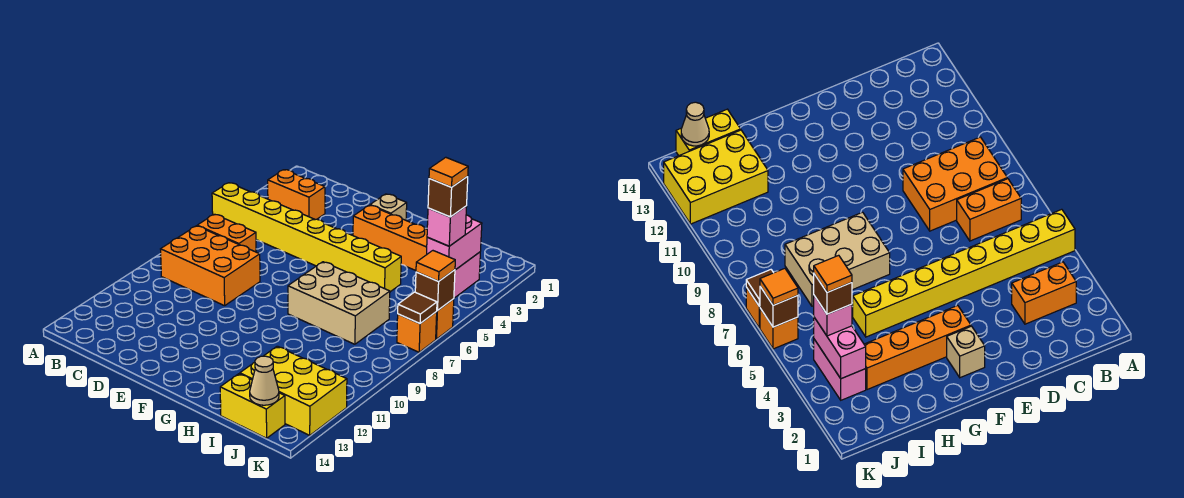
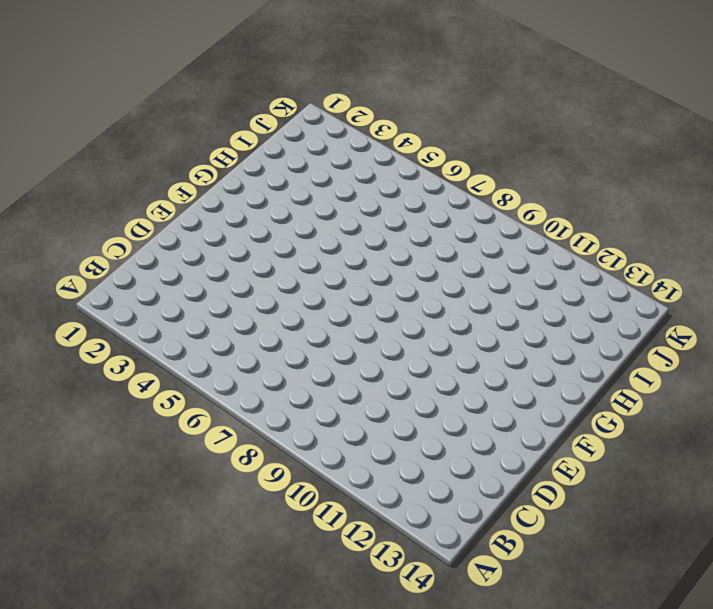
none -> yellow brick A5:H5 level 1
none -> orange brick B3:C3 level 1
none -> orange brick B7:C7 level 1

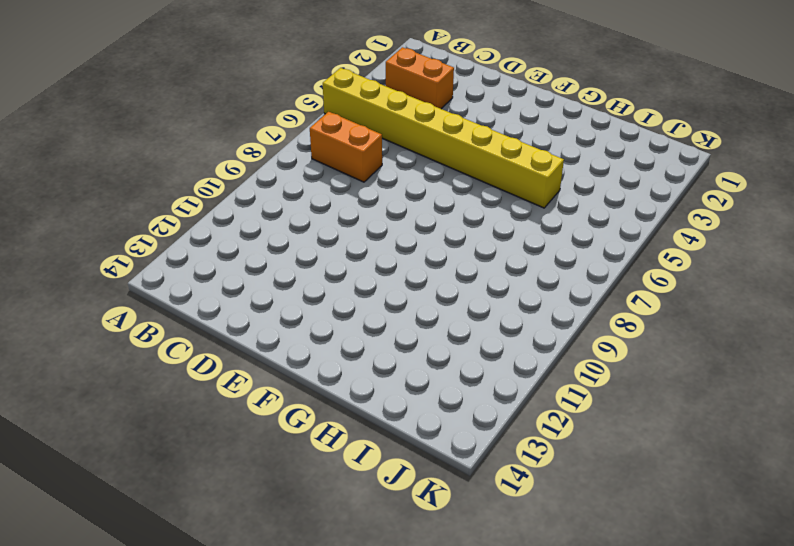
none -> orange brick B8:D9 level 1
none -> tan brick F2 level 1
none -> orange brick F3:I3 level 1

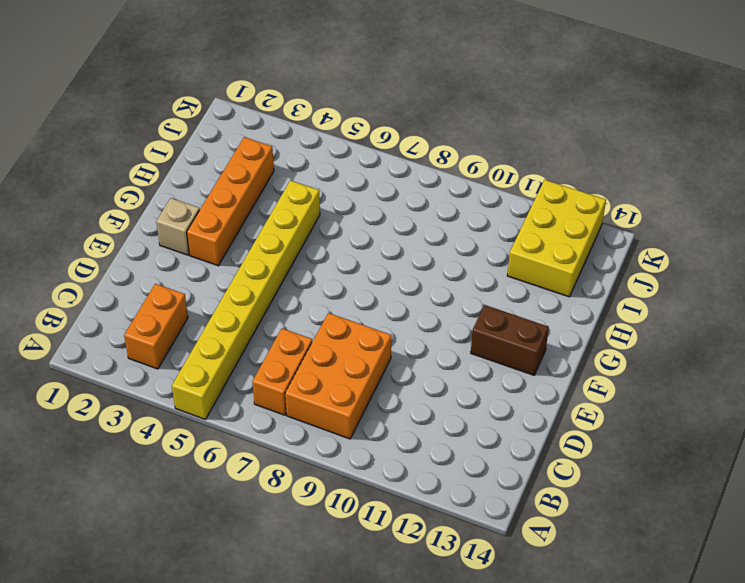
brown brick F12:F13 level 1 -> none
none -> tan brick G7:I8 level 1
none -> yellow brick I14:J14 level 1
none -> pink brick J3:J4 level 1

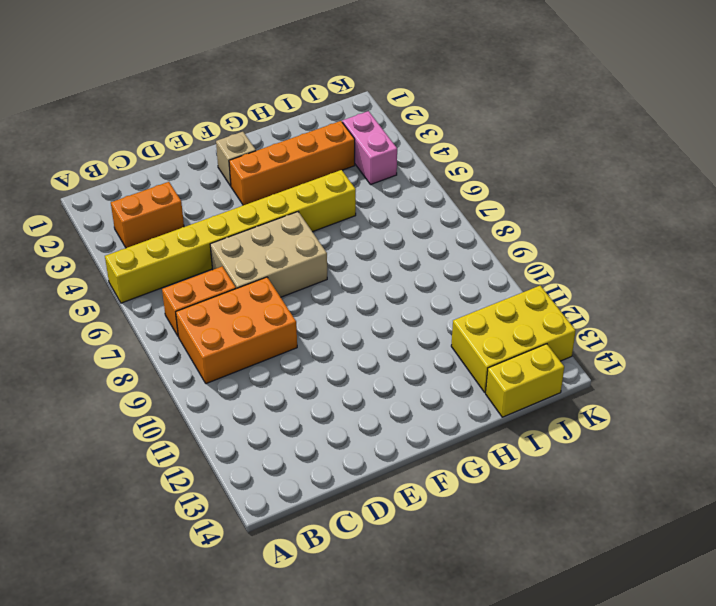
tan brick D6:F7 level 1 -> tan brick G7:I8 level 1
none -> orange brick K6 level 1
none -> orange brick K7 level 1
none -> pink brick J3:J4 level 2

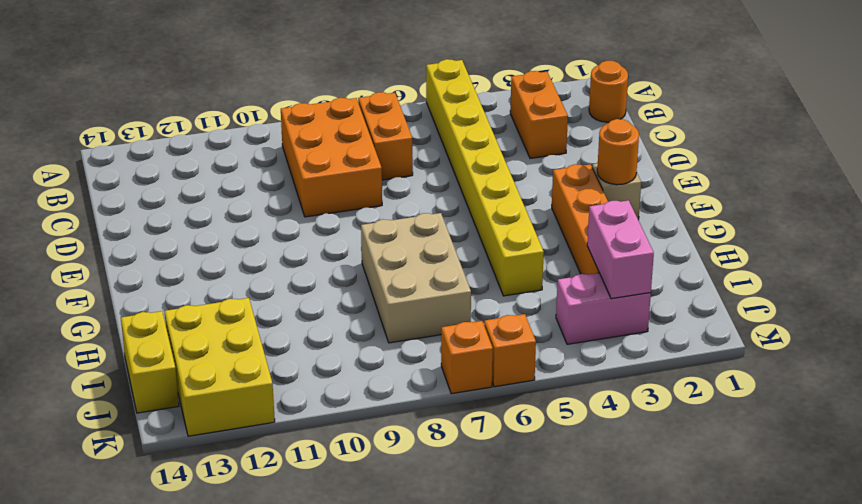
orange round brick B1 level 1 -> none
orange round brick F2 level 2 -> none
pink brick I3:J3 level 2 -> pink brick J3:J4 level 2
none -> tan cone J14 level 2
none -> brown brick K6 level 2
none -> brown tile K7 level 2

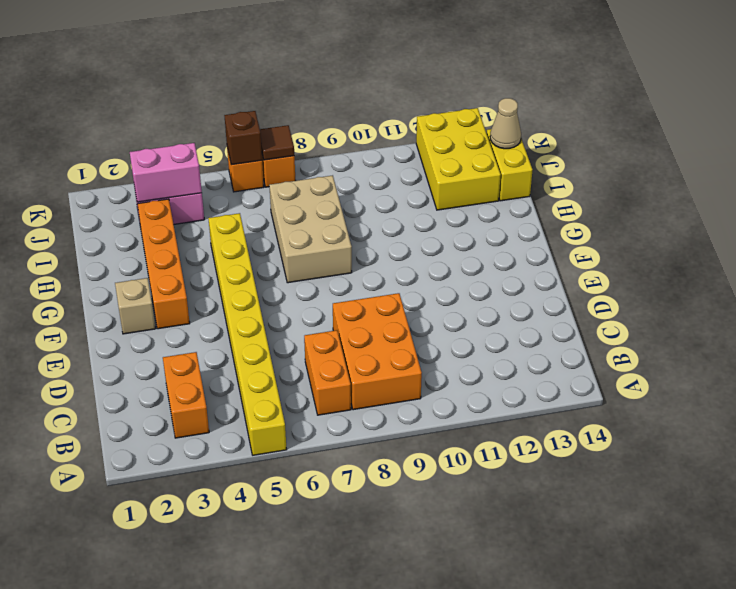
none -> pink brick J4 level 3
none -> orange tile K6 level 3
none -> brown brick J4 level 4

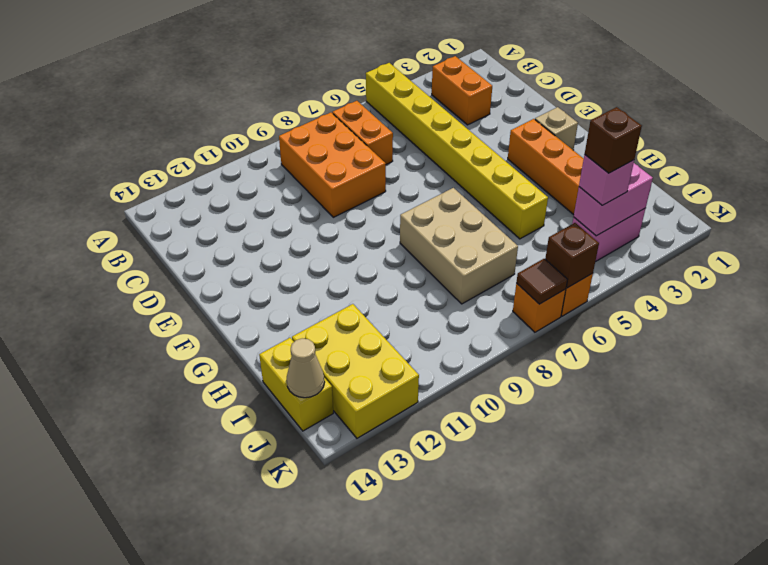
none -> orange tile K6 level 3
none -> orange tile J4 level 5

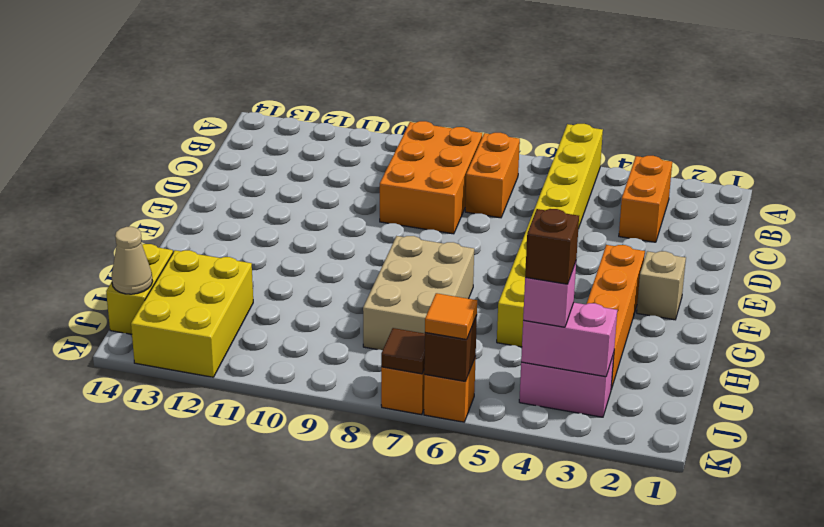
none -> orange tile J4 level 5

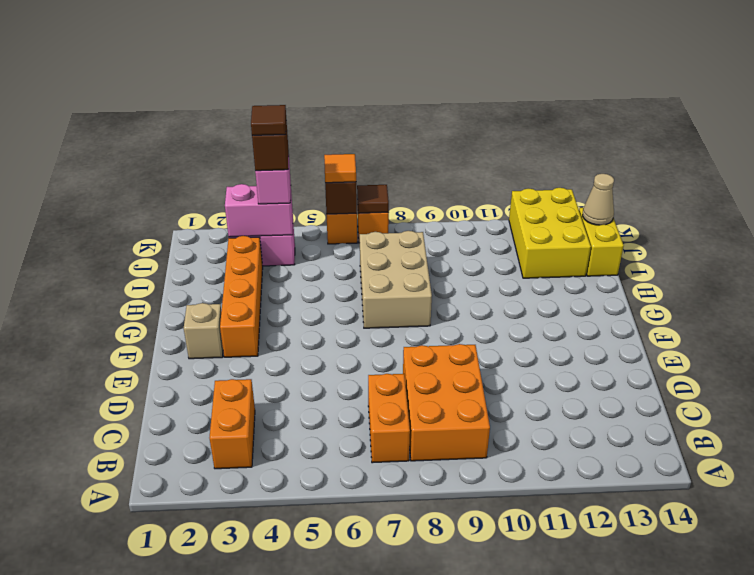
brown tile J4 level 5 -> orange tile J4 level 5
none -> yellow brick A5:H5 level 1

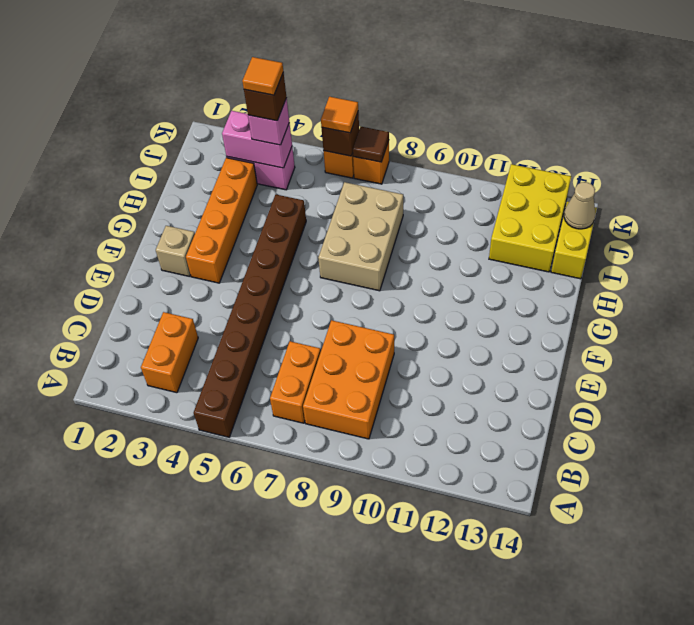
brown brick A5:H5 level 1 -> yellow brick A5:H5 level 1

